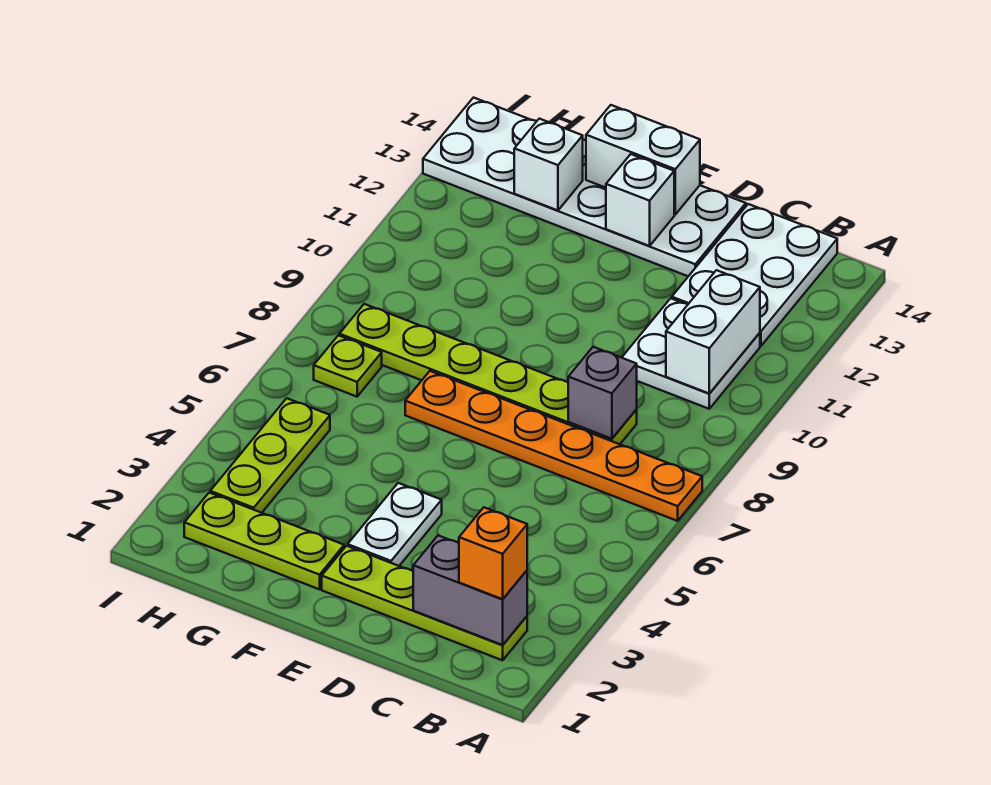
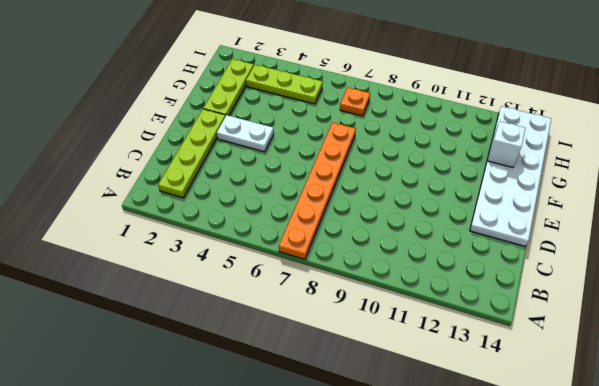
orange plate H7 level 1 -> lime plate H7 level 1
none -> white plate B10:C11 level 1
none -> white plate B12:C14 level 1
none -> lime plate C8:H8 level 1

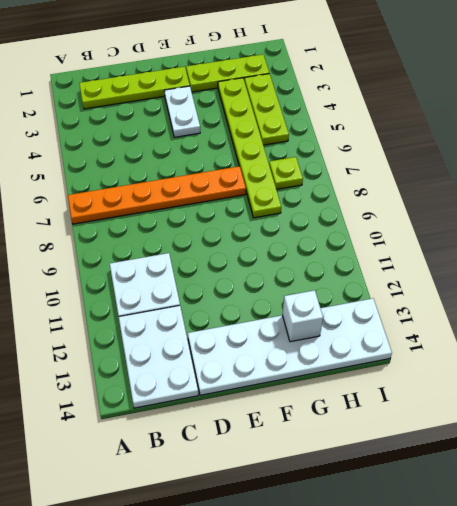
lime plate G3:G8 level 1 -> lime plate C8:H8 level 1
none -> grey brick B2:C2 level 2
none -> white brick B10:B11 level 2
none -> grey brick C8 level 2

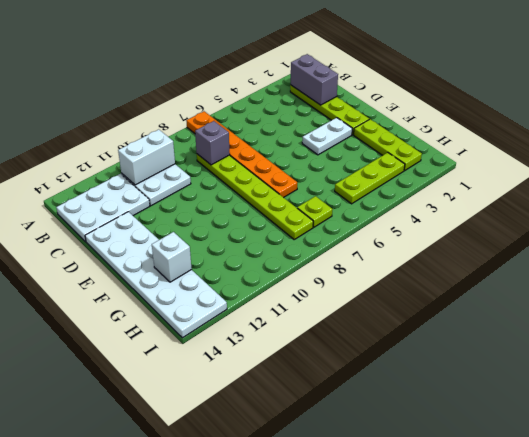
none -> white brick E13 level 2
none -> white brick E14:F14 level 2
none -> orange brick B2 level 3

